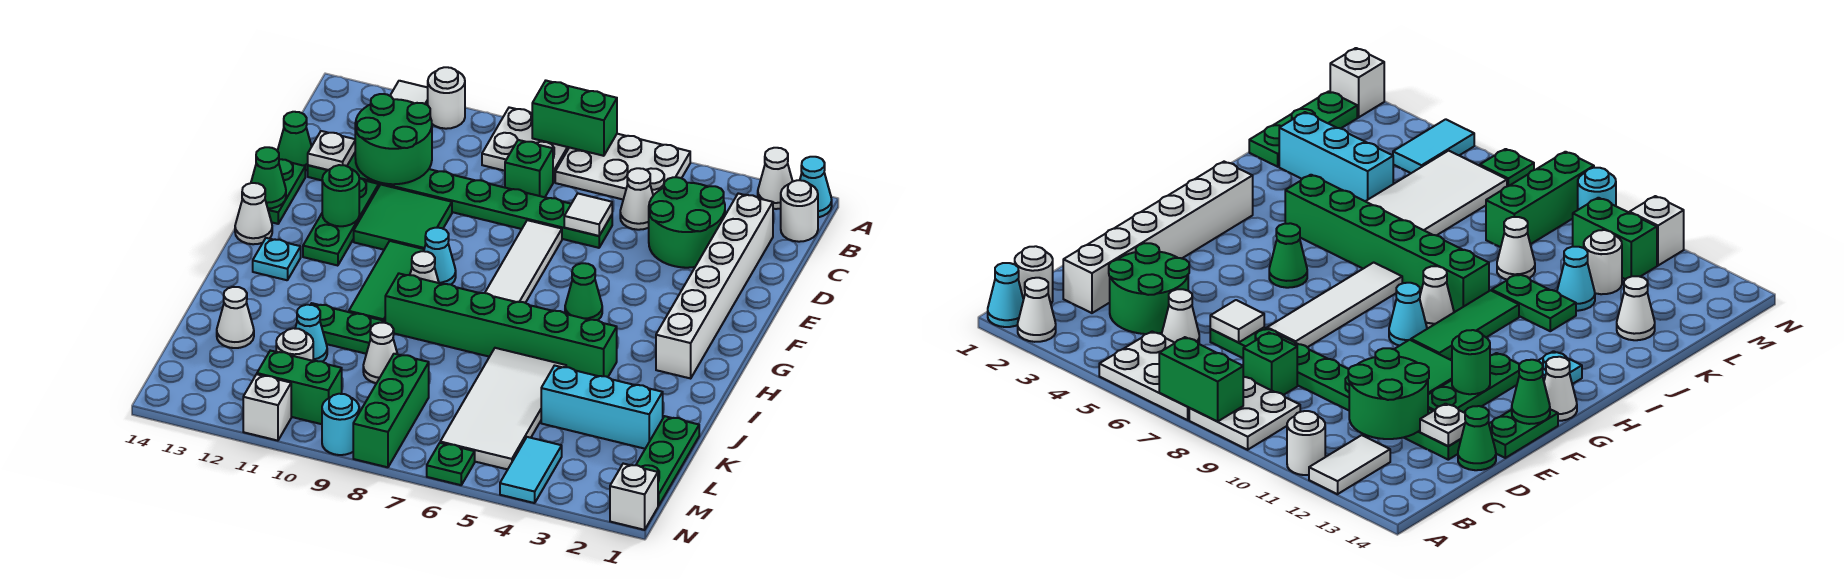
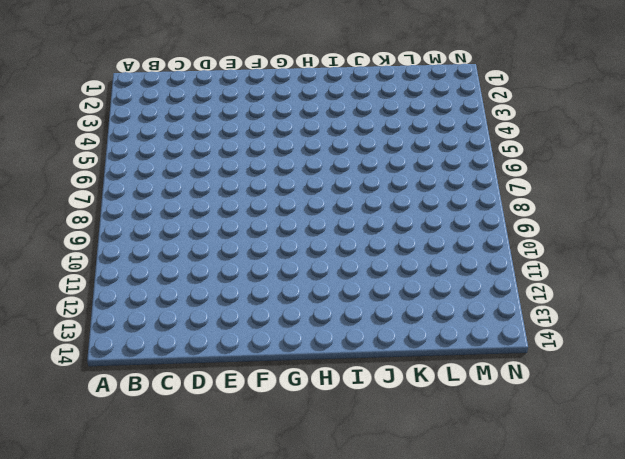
none -> cyan cone A1 level 1
none -> white cone A2 level 1
none -> white plate A5:B7 level 1
none -> white plate A8:B9 level 1

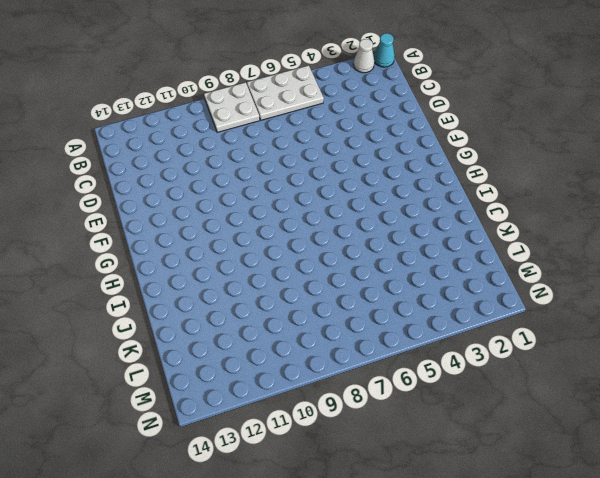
none -> white round brick A11 level 1
none -> white tile A12:B12 level 1
none -> white round brick B1 level 1
none -> white brick C2:H2 level 1

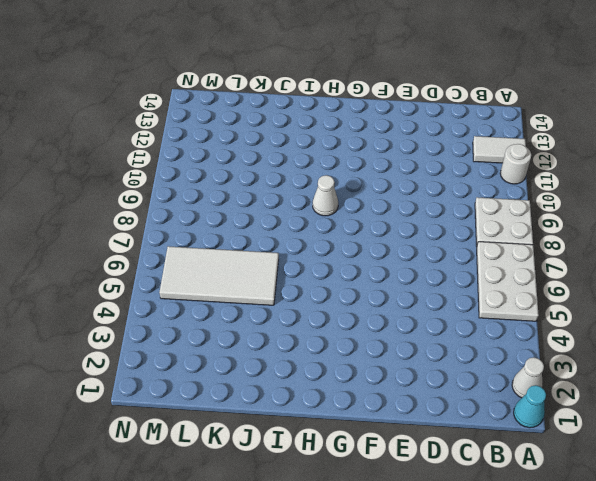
none -> white round brick B1 level 1
none -> white brick C2:H2 level 1
none -> green round brick C3:D4 level 1
none -> white cone C5 level 1

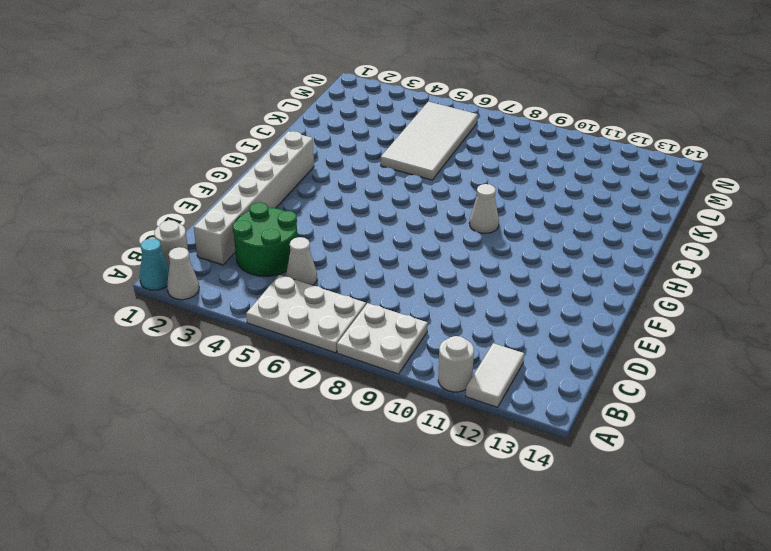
none -> green brick C8 level 1
none -> green plate D6:D13 level 1
none -> green cone D14 level 1
none -> white tile E7:H7 level 1

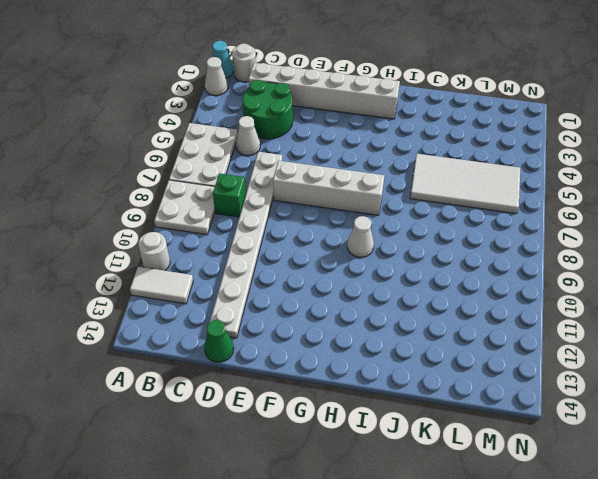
white plate D6:D13 level 1 -> green plate D6:D13 level 1
white brick E7:H7 level 1 -> white tile E7:H7 level 1
none -> green tile E10:F11 level 1
none -> green plate E12:G12 level 1
none -> green plate E14:F14 level 1
none -> green cone G5 level 1

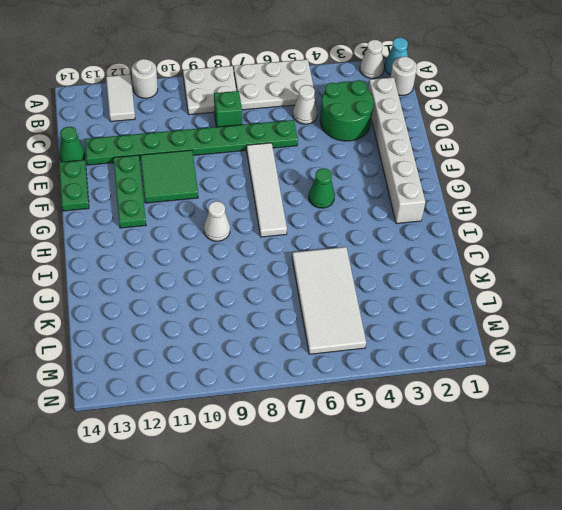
none -> cyan cone G9 level 1
none -> green tile G10:I10 level 1
none -> white cone G14 level 1
none -> cyan plate H13 level 1

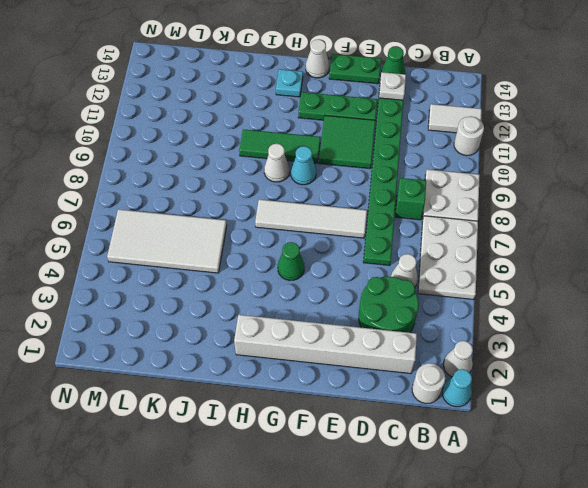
none -> green brick I4:I9 level 1
none -> green plate J10:J11 level 1
none -> green plate K1:M1 level 1
none -> cyan brick K2:K4 level 1

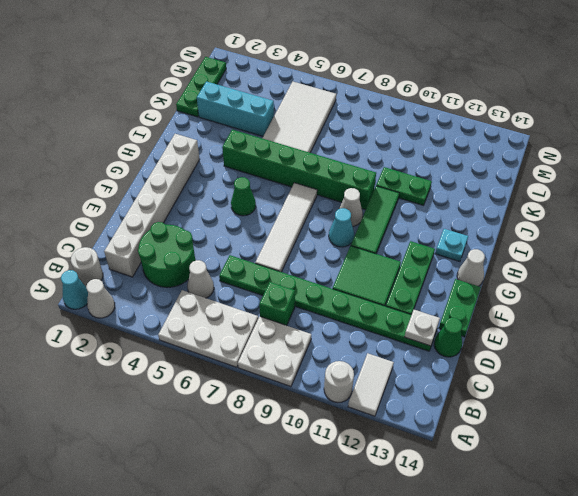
none -> white cone K9 level 1
none -> cyan cone K11 level 1
none -> white cone K13 level 1
none -> green brick L8:N8 level 1

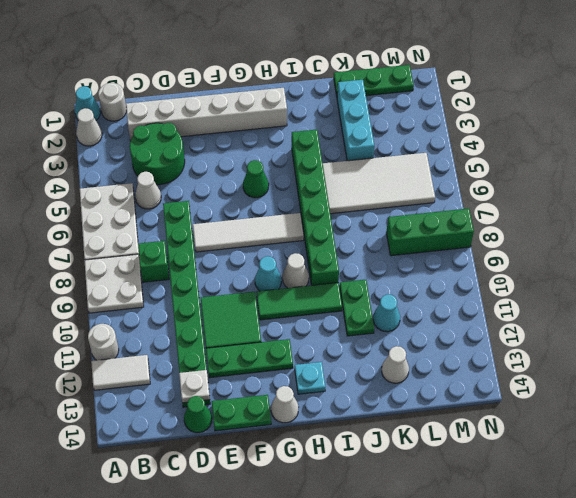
none -> white cone K9 level 1
none -> white round brick L11 level 1
none -> cyan tile M4:N4 level 1
none -> green brick M10:M11 level 1

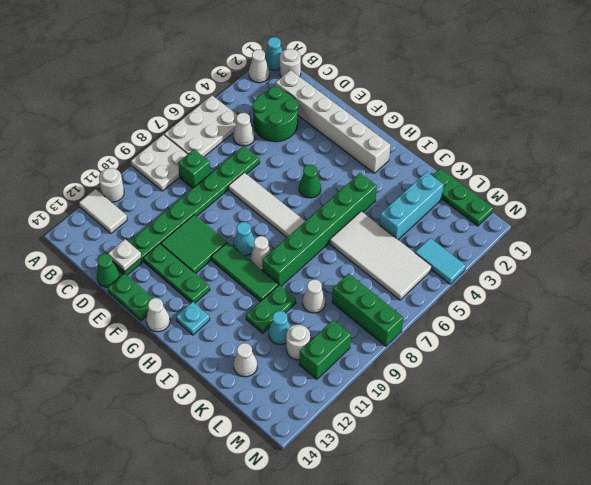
none -> white brick N1 level 1
none -> green plate N6 level 1
none -> cyan round brick N9 level 1
none -> white brick N11 level 1

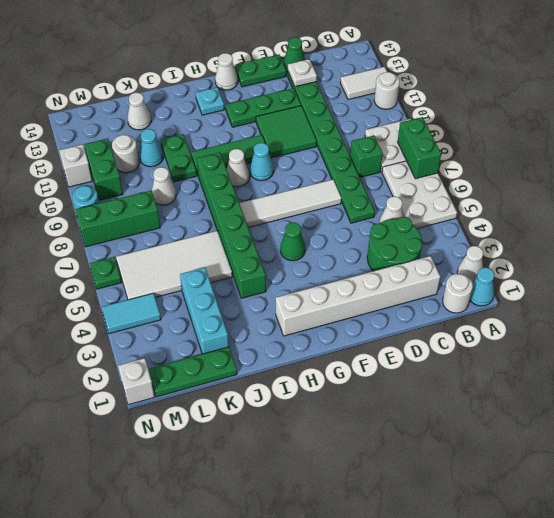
none -> green round brick C11:D12 level 2
none -> white tile D6 level 2
none -> green round brick F12 level 2
none -> green cone F14 level 2

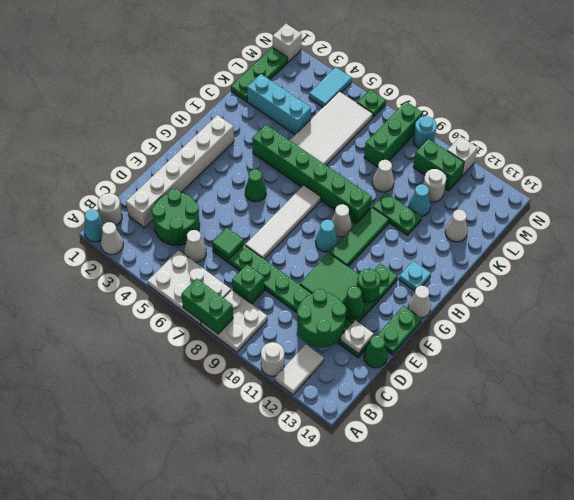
green tile D6 level 2 -> white tile D6 level 2
green cone E12 level 2 -> green cone F14 level 2

